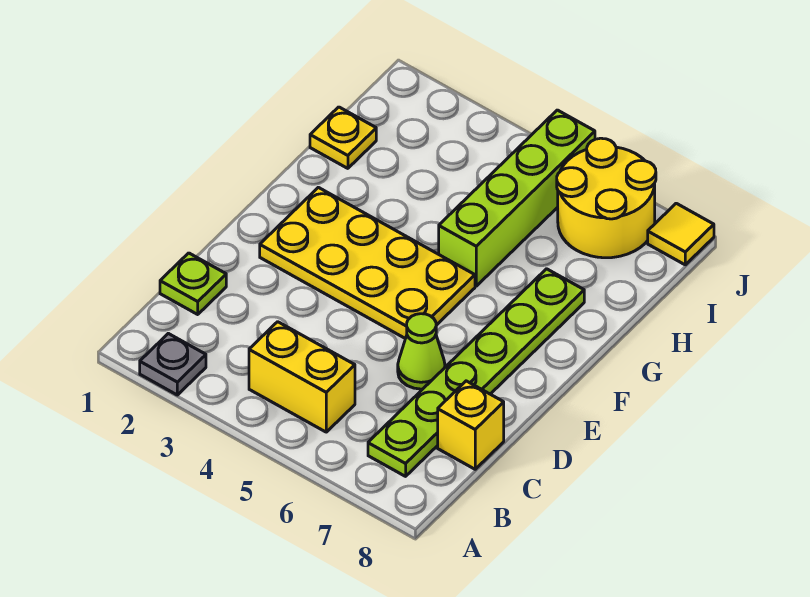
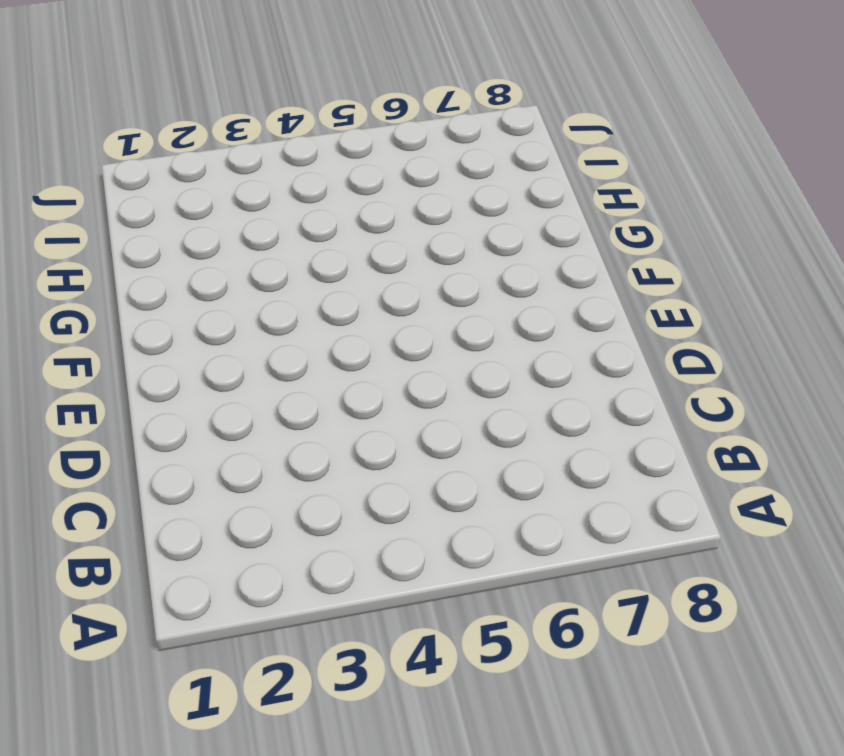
none -> grey plate A2 level 1
none -> yellow brick B4:B5 level 1

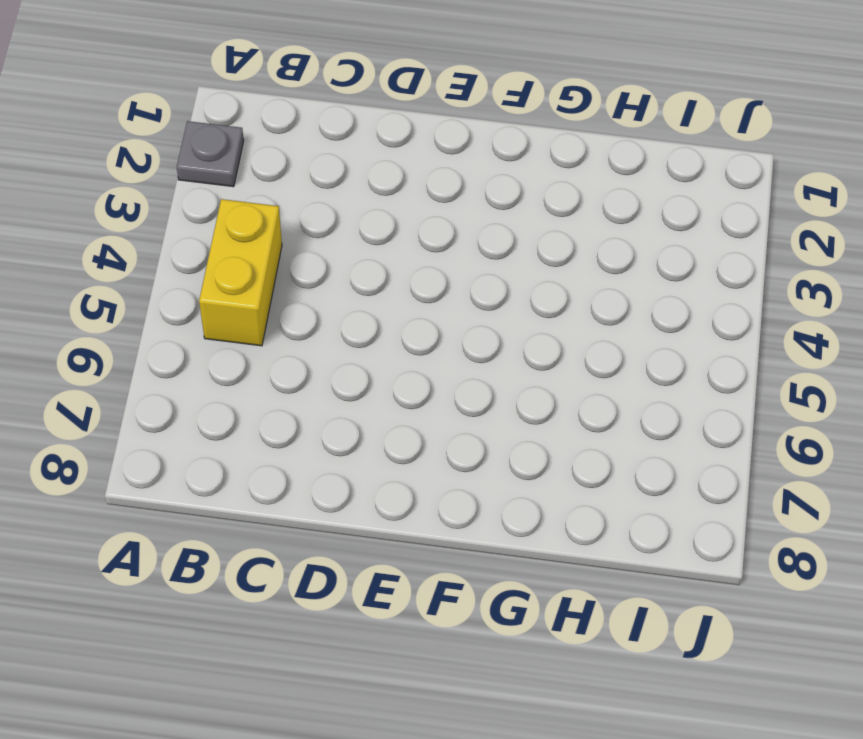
none -> lime plate B7:G7 level 1
none -> lime plate C1 level 1

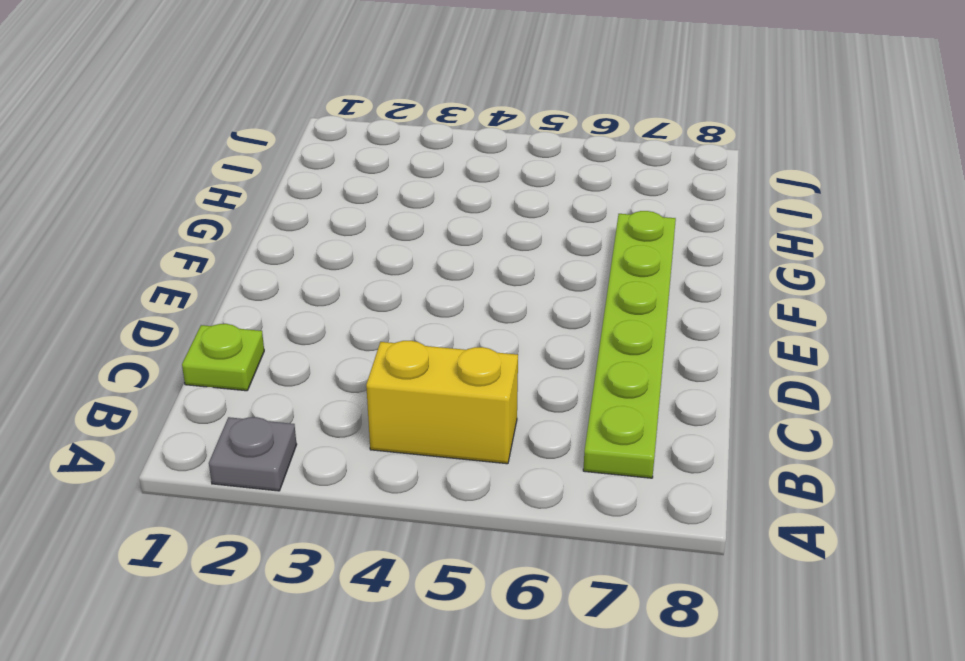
none -> yellow brick C8 level 1
none -> lime cone D6 level 1

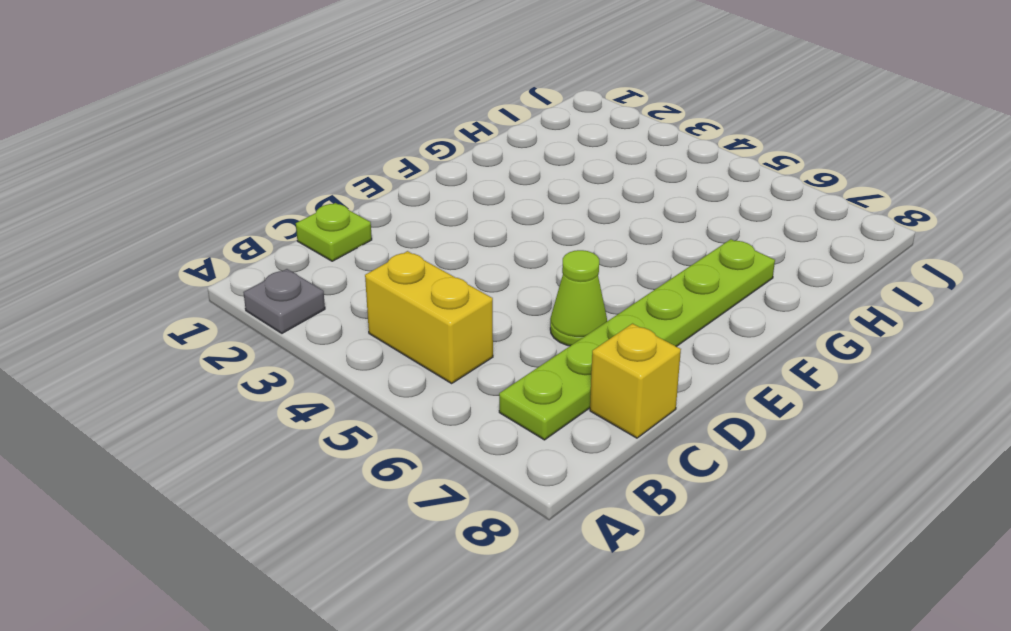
none -> yellow plate E2:F5 level 1
none -> lime brick G5:J5 level 1

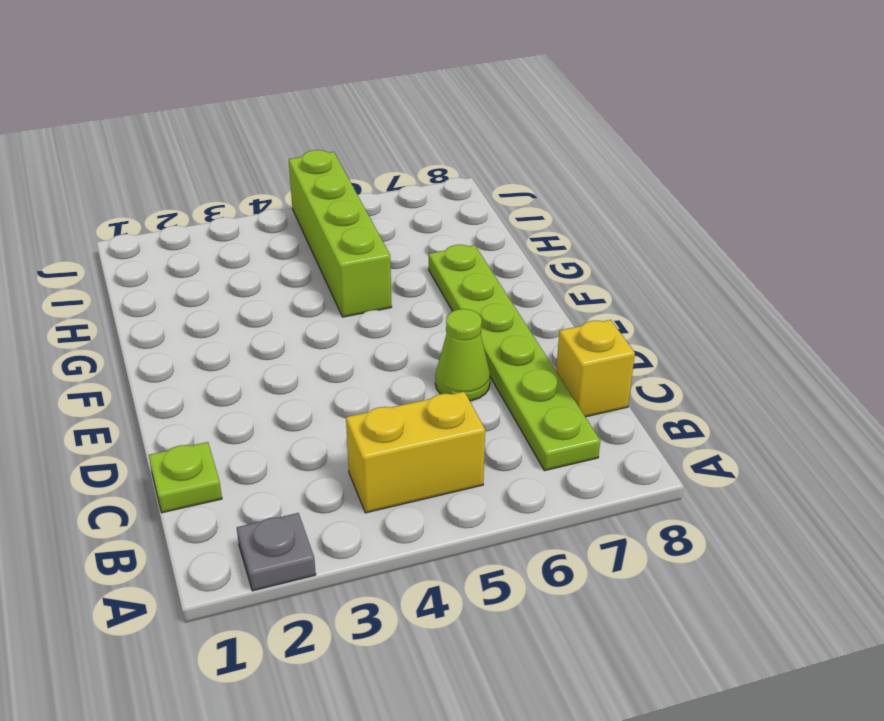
none -> yellow plate E2:F5 level 1
none -> yellow plate H1 level 1

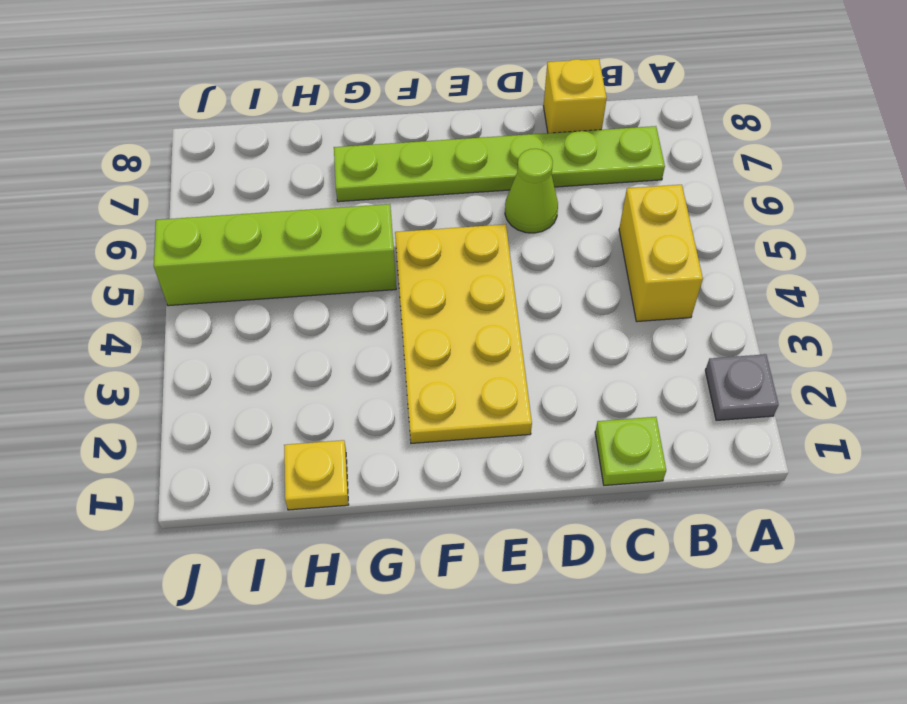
none -> yellow round brick I6:J7 level 1
none -> yellow tile J8 level 1

